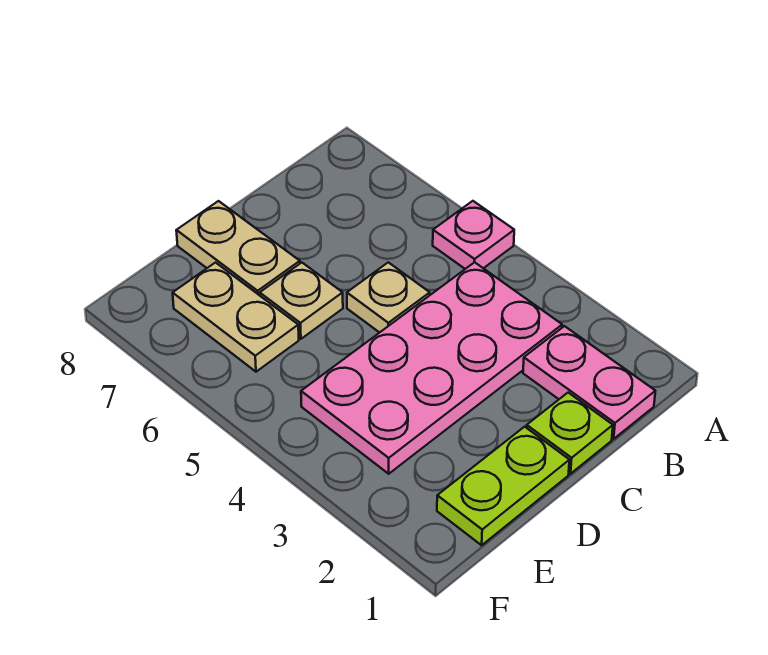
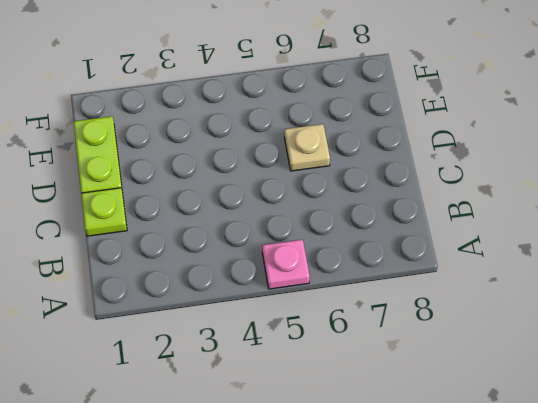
none -> pink plate B1:B2 level 1
none -> pink plate B3:E4 level 1

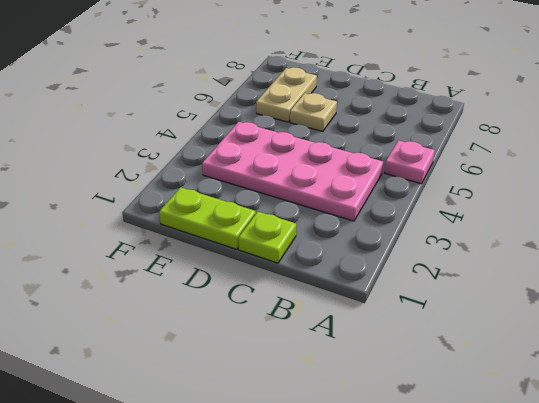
none -> pink plate B1:B2 level 1
none -> tan plate C5 level 1

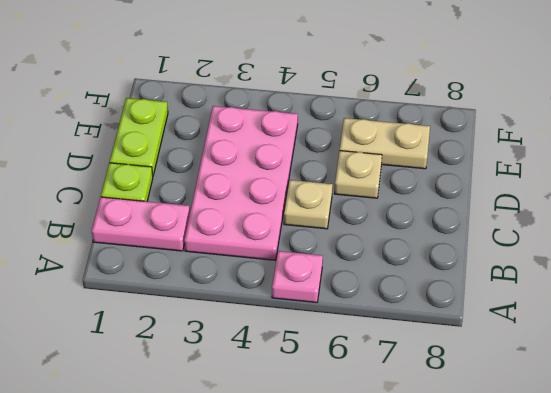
none -> tan plate D7:D8 level 1

